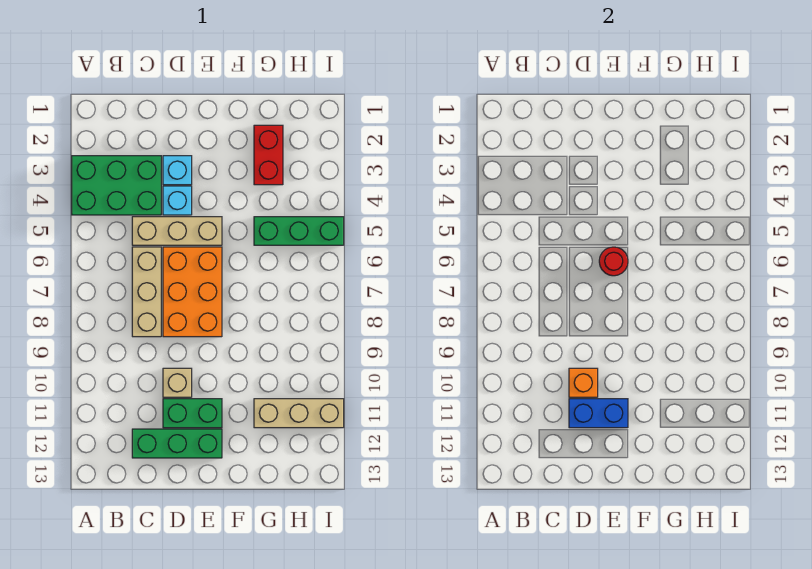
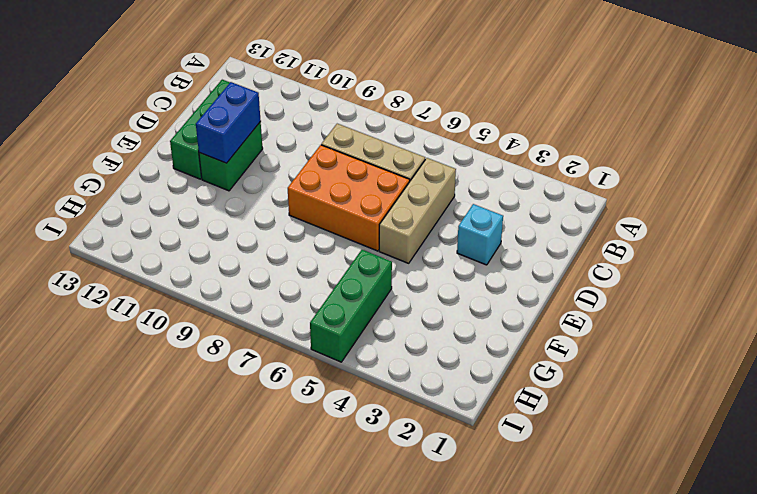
none -> green brick A3:C4 level 1
none -> cyan brick D4 level 1
none -> tan brick D10 level 1

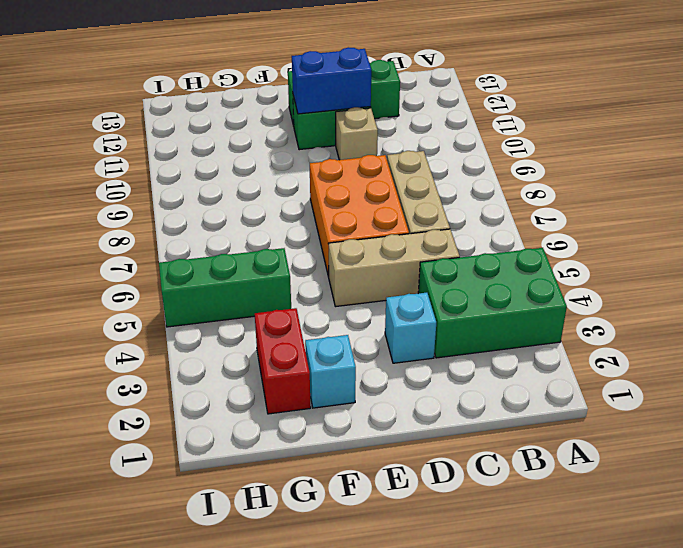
cyan brick F2 level 1 -> cyan brick D4 level 1
none -> tan brick G11:I11 level 1
none -> orange brick D10 level 2
none -> red round brick E6 level 2

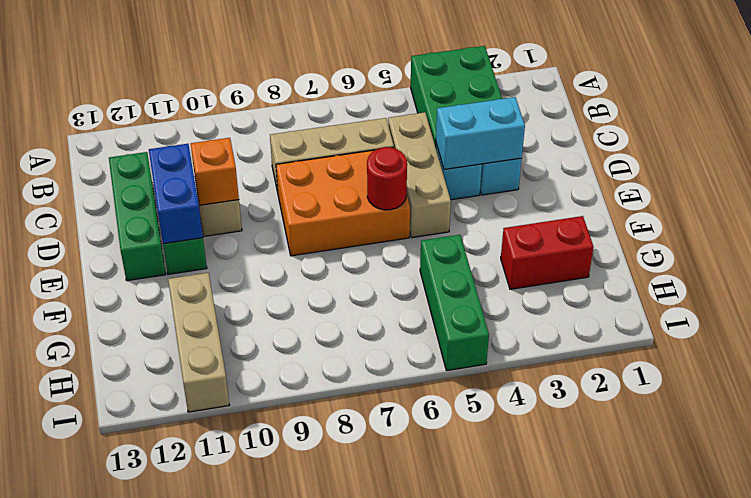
cyan brick D3:D4 level 2 -> none

